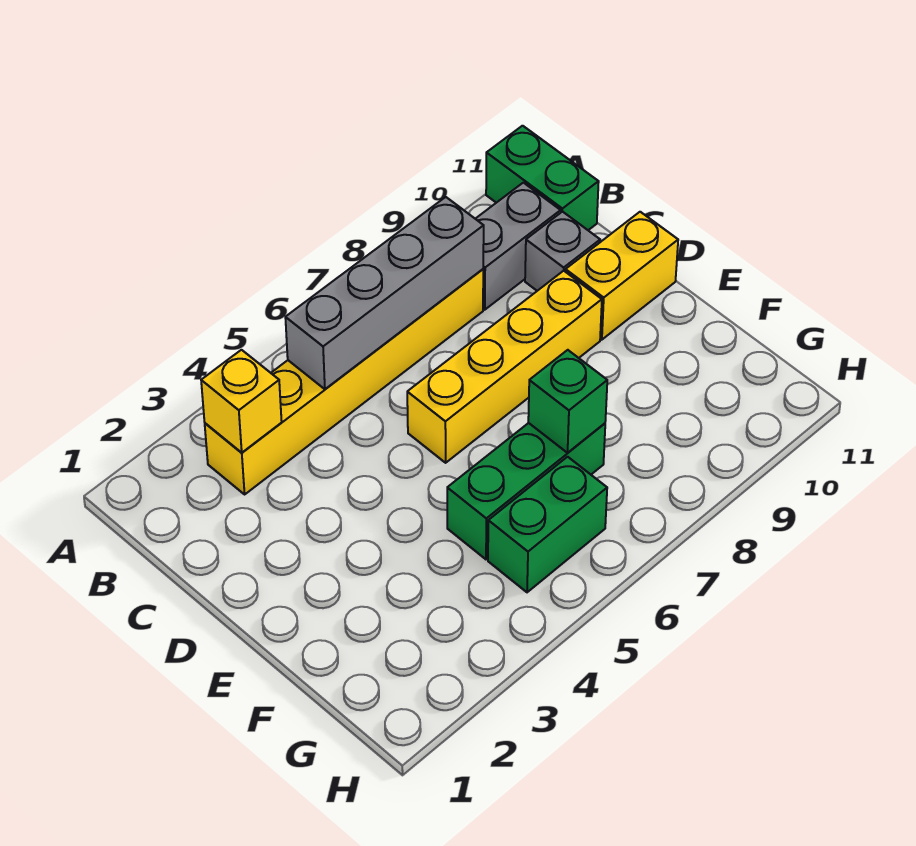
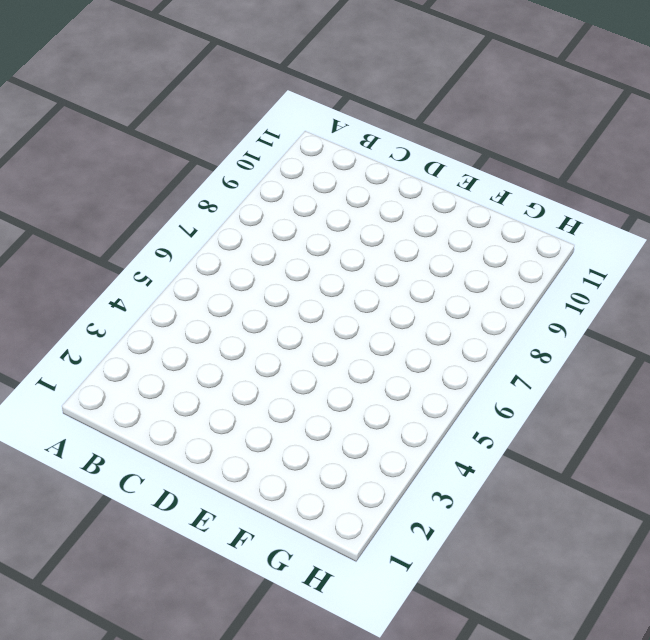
none -> green brick A11:B11 level 1
none -> yellow brick B3:B8 level 1

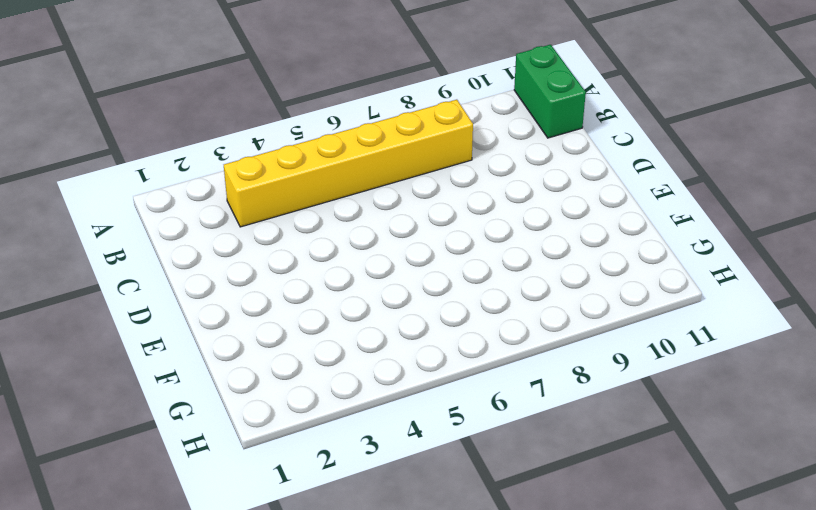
none -> grey brick B9:B10 level 1
none -> grey brick C10 level 1

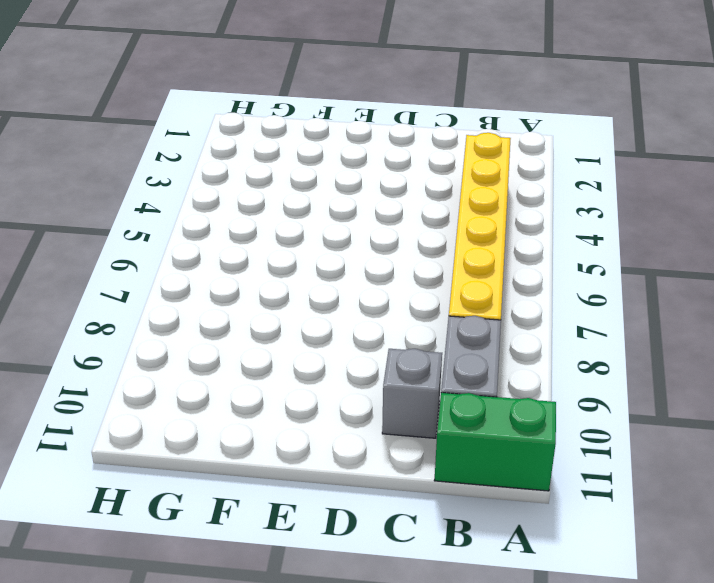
none -> yellow brick D6:D9 level 1
none -> yellow brick D10:D11 level 1

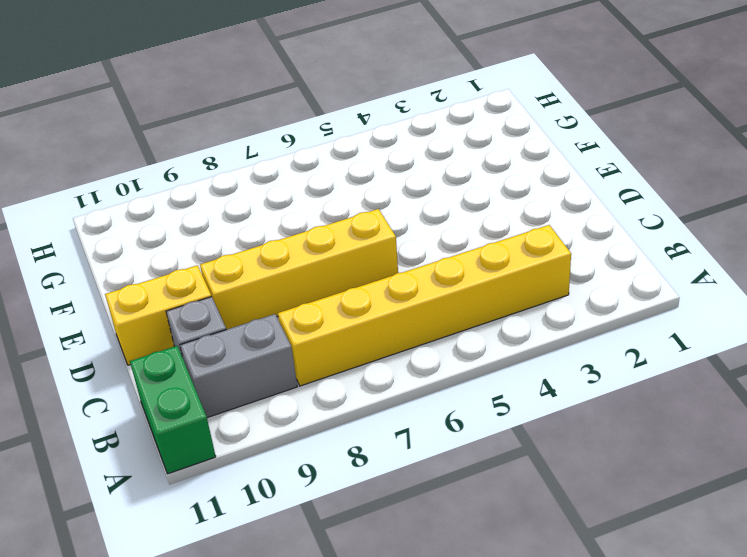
none -> green brick F5:F7 level 1
none -> green brick G5:G6 level 1

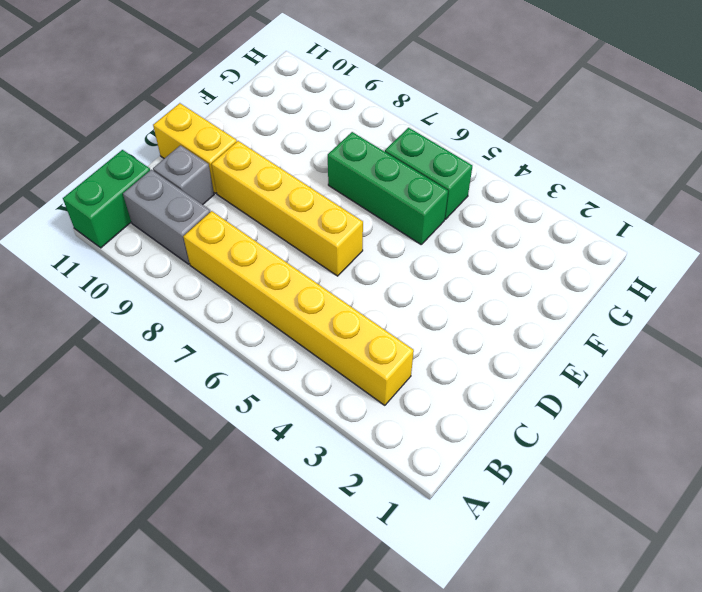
none -> yellow brick B3 level 2
none -> grey brick B5:B8 level 2

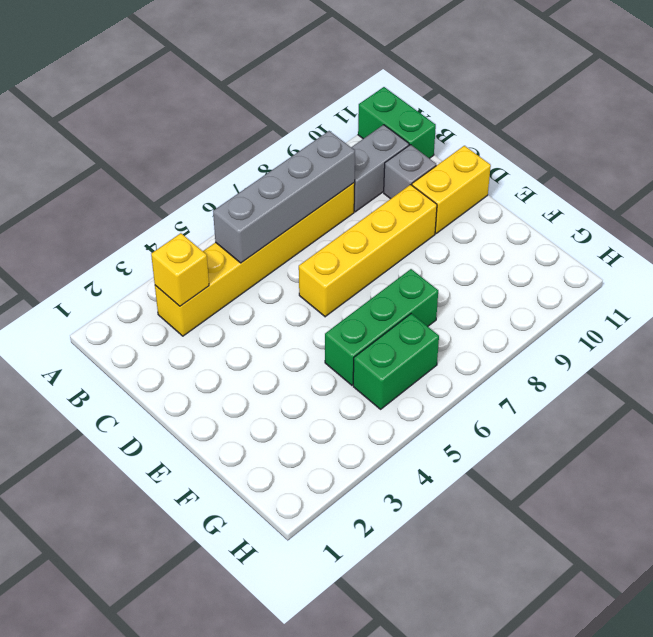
none -> green brick F7 level 2

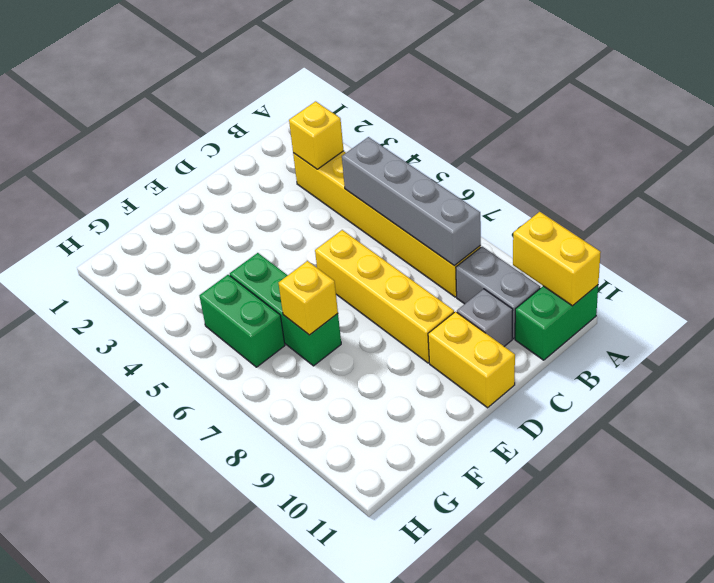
yellow brick A10:A11 level 2 -> none
yellow brick F7 level 2 -> green brick F7 level 2

